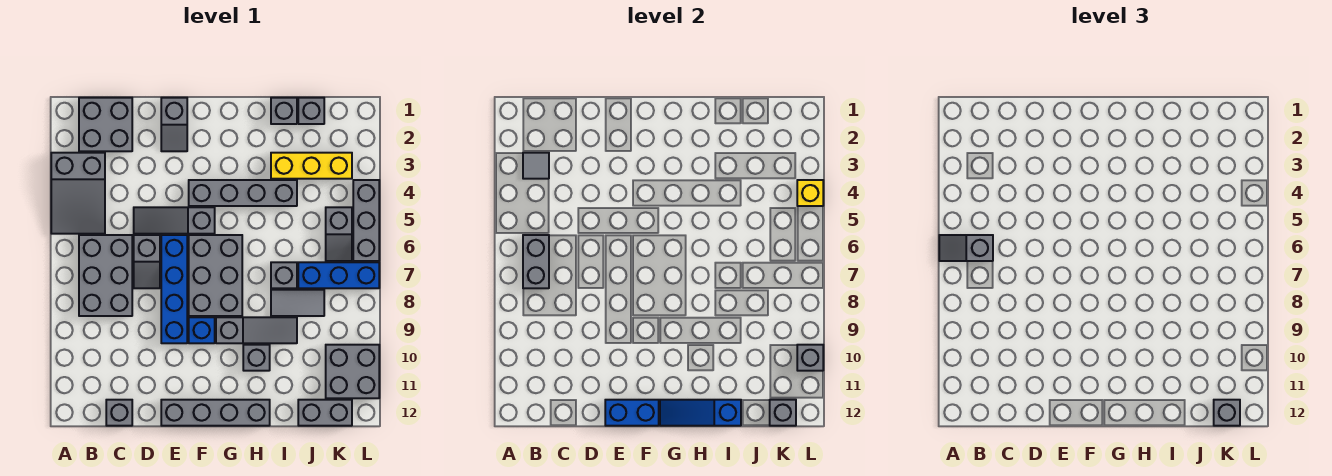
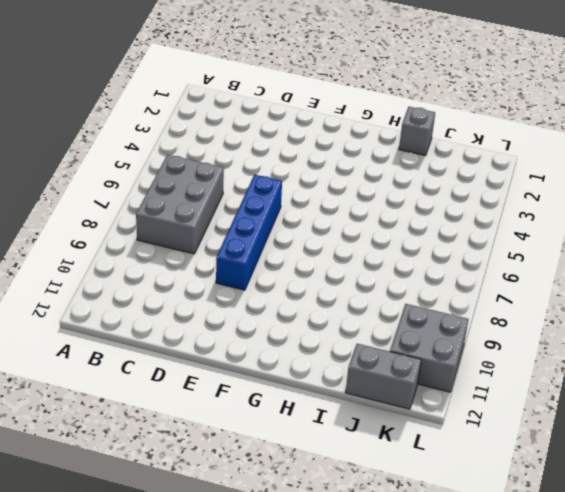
none -> grey slope A3:B5 level 1 top 3
none -> grey brick B1:C2 level 1
none -> grey brick C12 level 1
none -> grey slope D5:F5 level 1 top F

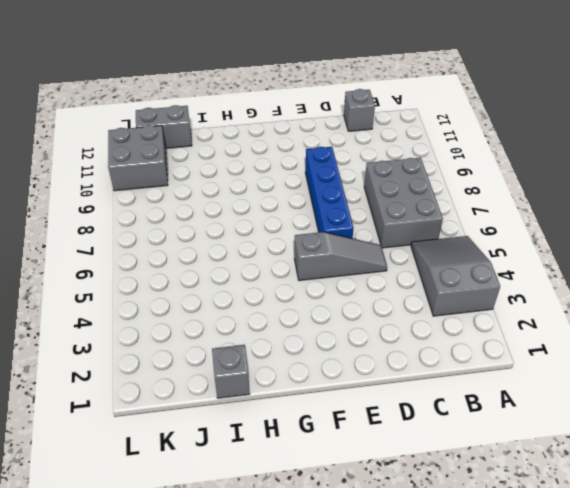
none -> grey brick B1:C2 level 1
none -> grey slope D6:D7 level 1 top 6
none -> grey slope E1:E2 level 1 top 1
none -> grey brick E12:H12 level 1

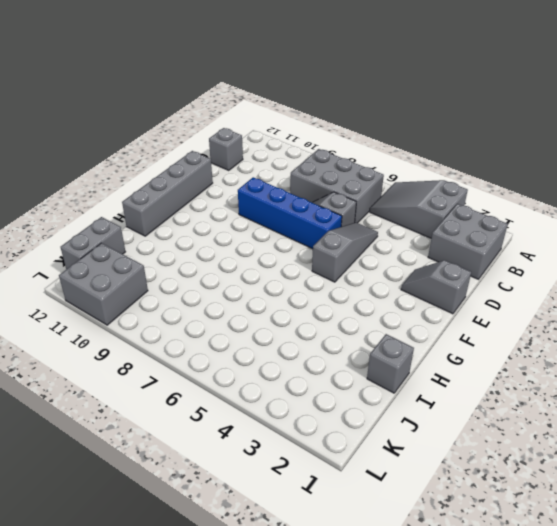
none -> grey brick F4:I4 level 1
none -> grey brick F6:G8 level 1
none -> blue brick F9 level 1
none -> grey slope G9:I9 level 1 top G

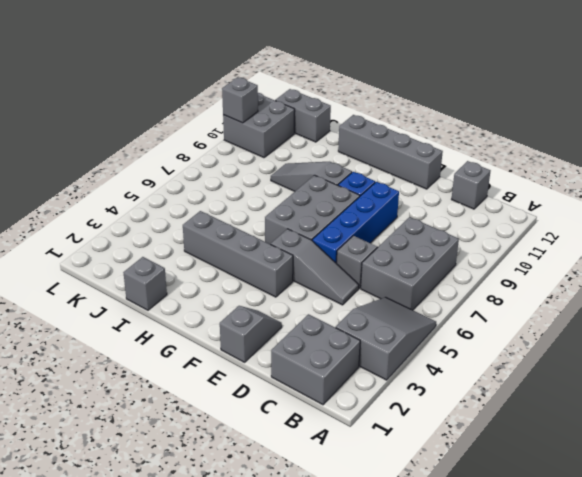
none -> grey brick H10 level 1
none -> yellow brick I3:K3 level 1
none -> grey brick I7 level 1
none -> grey tile I8:J8 level 1

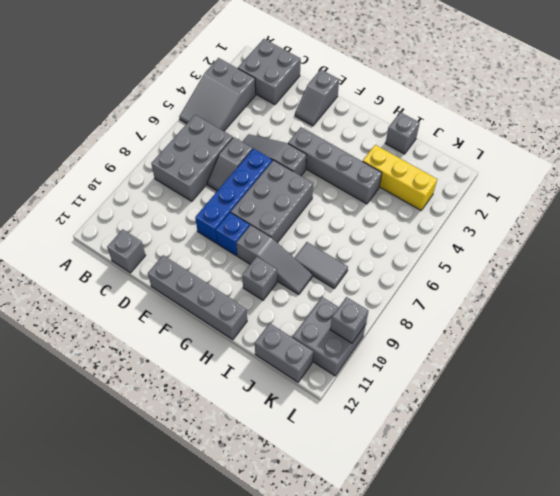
none -> grey brick I7 level 1
none -> grey brick J1 level 1
none -> blue brick J7:L7 level 1
none -> grey slope K5:K6 level 1 top 5

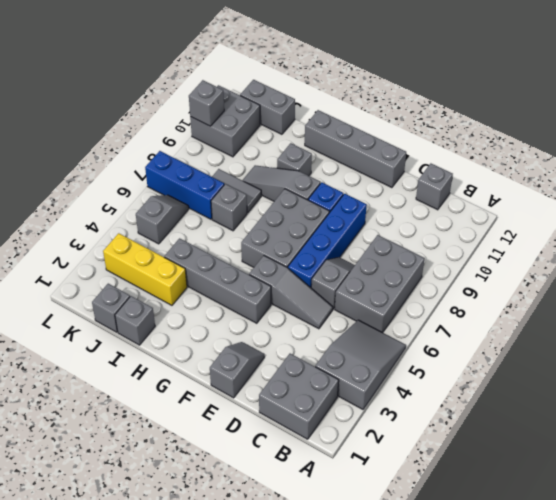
none -> grey brick L4:L6 level 1
none -> grey tile B3 level 2
none -> grey brick B6:B7 level 2
none -> blue brick E12:F12 level 2

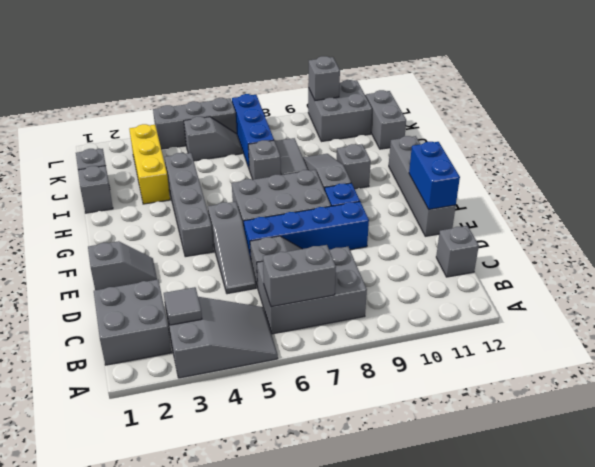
none -> blue slope G12:I12 level 2 top I
none -> grey brick K12 level 2
none -> yellow brick L4 level 2
none -> grey slope A6:B6 level 3 top B

